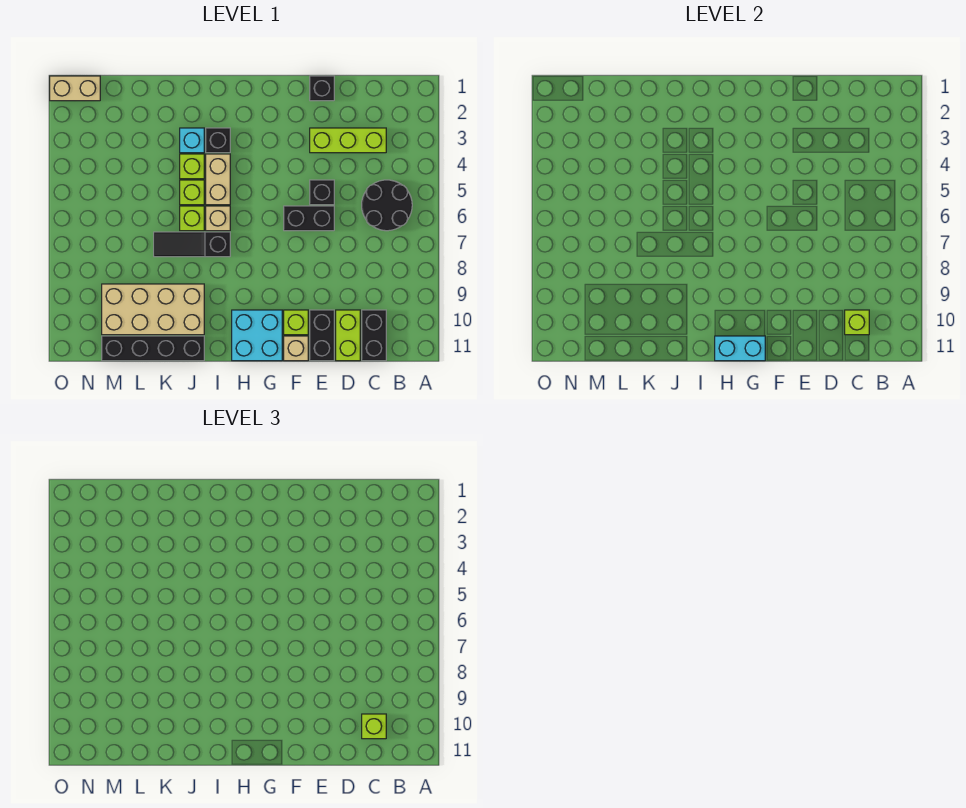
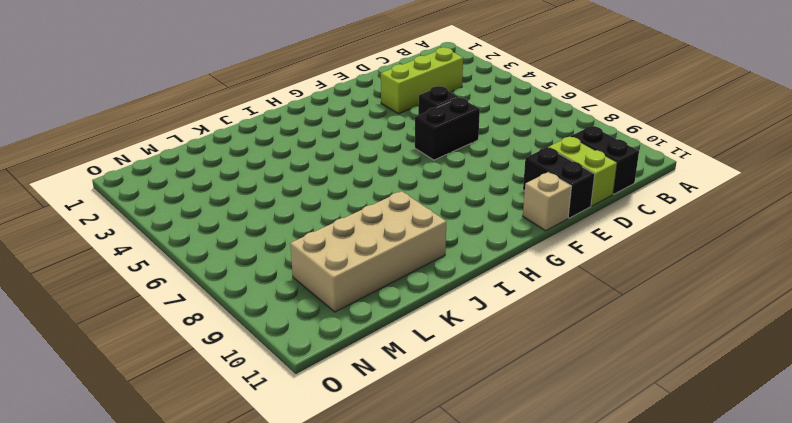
none -> black round brick B5:C6 level 1
none -> black brick E1 level 1
none -> lime brick F10 level 1

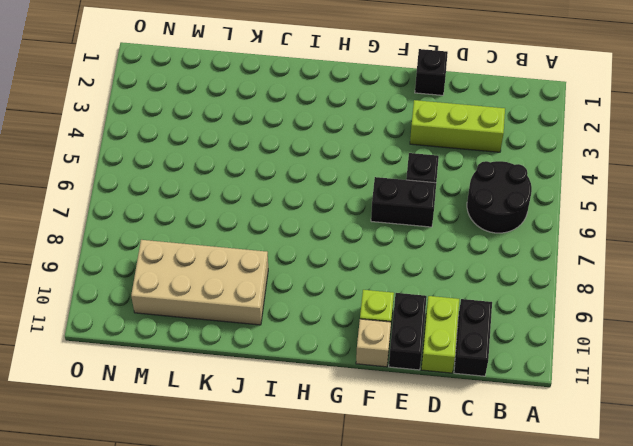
none -> cyan brick G10:H11 level 1
none -> black brick I3 level 1
none -> tan brick I4:I5 level 1

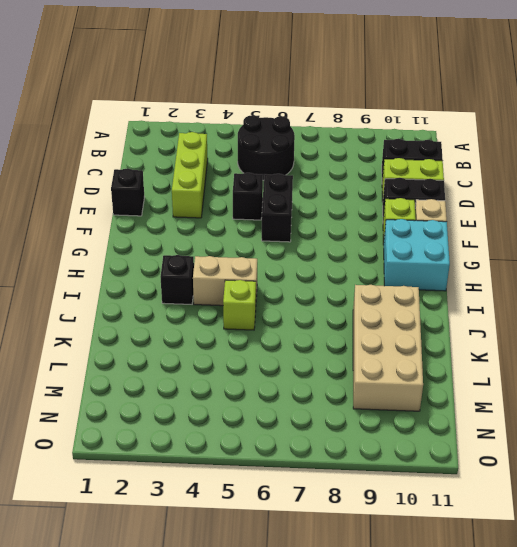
none -> tan brick I6 level 1
none -> black slope I7:K7 level 1 top I
none -> cyan brick J3 level 1

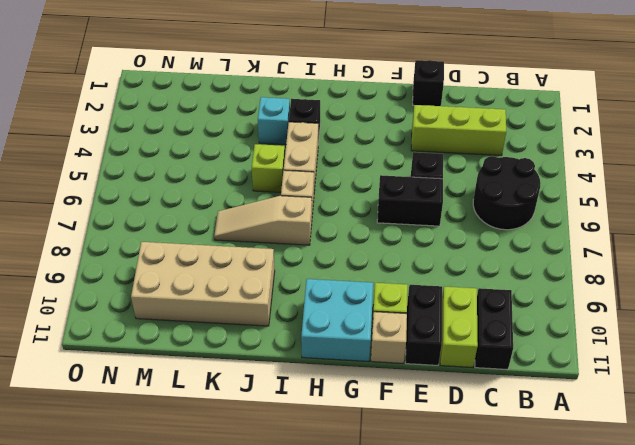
tan slope I7:K7 level 1 top I -> black slope I7:K7 level 1 top I
none -> lime brick J4 level 1
none -> lime brick J6 level 1
none -> black brick J11:M11 level 1

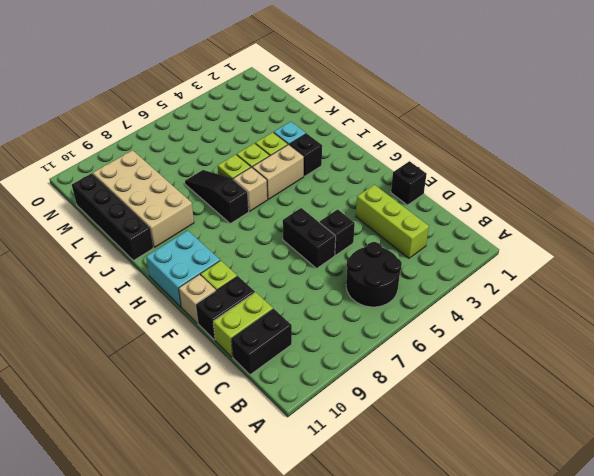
none -> tan brick N1:O1 level 1
none -> lime brick C10 level 2
none -> cyan brick G11:H11 level 2

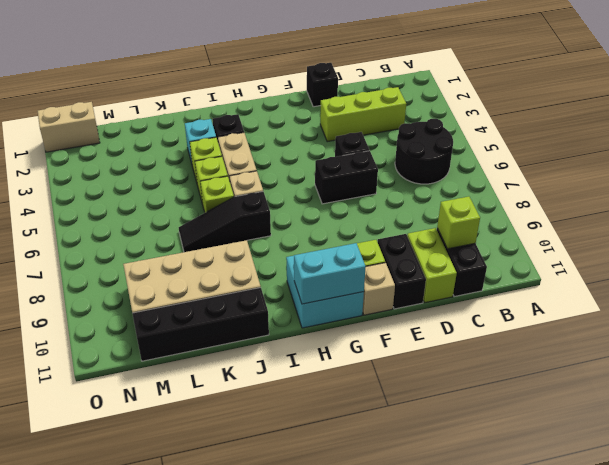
none -> lime brick C10 level 3

